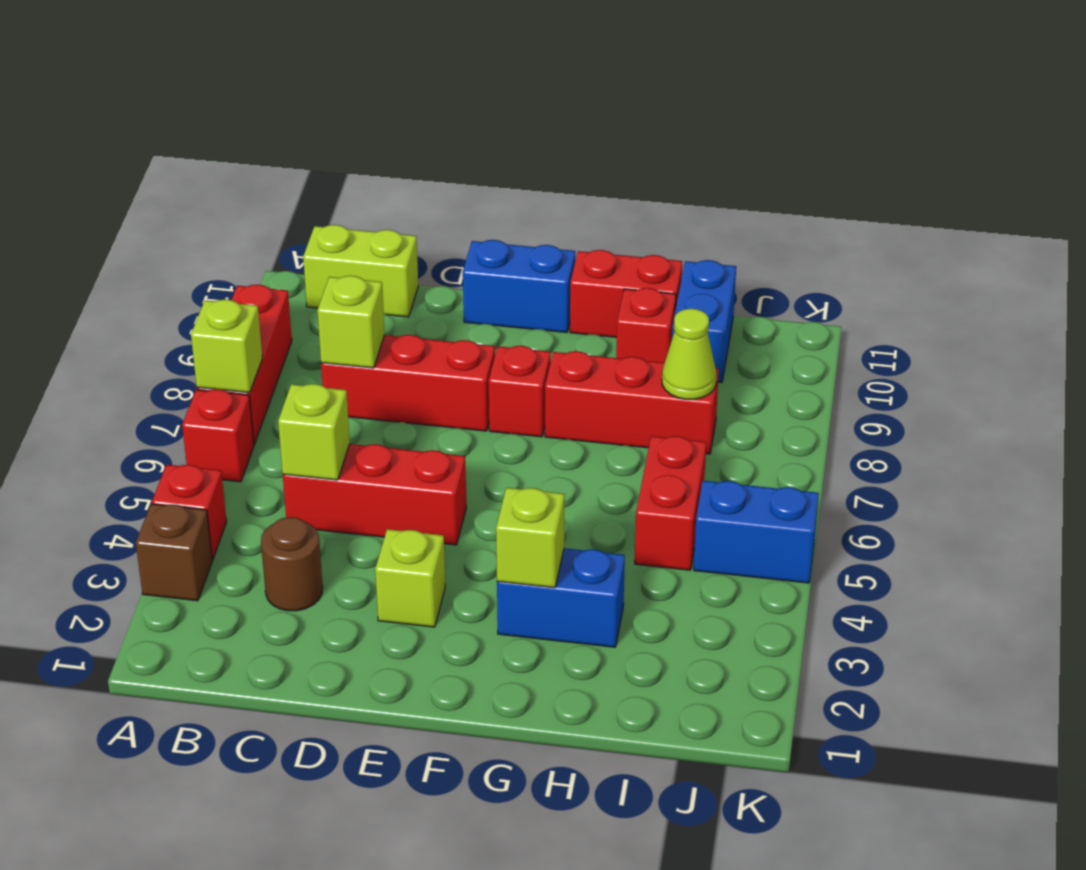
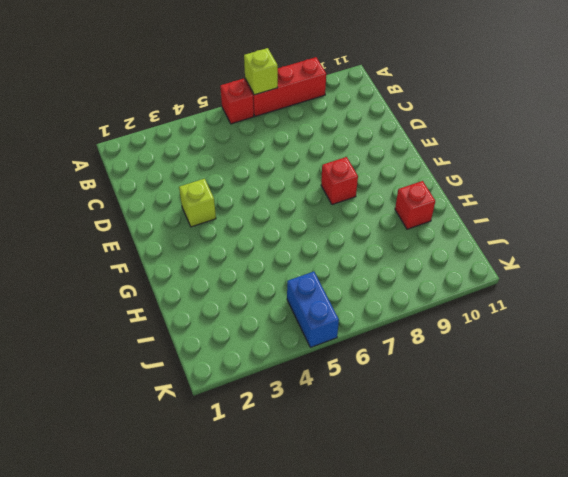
none -> brown brick A3 level 1
none -> red brick A4 level 1
none -> lime brick B11:C11 level 1

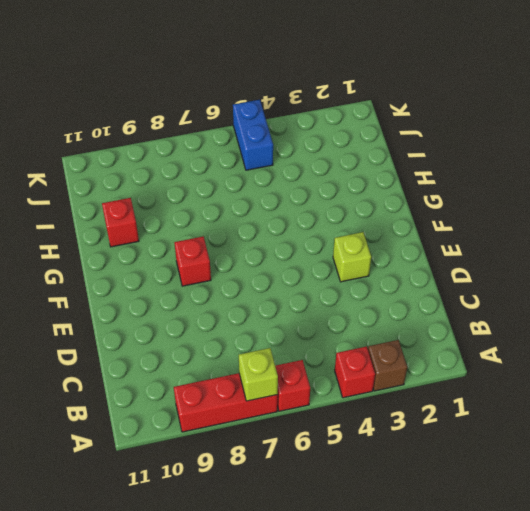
none -> lime brick B11:C11 level 1
none -> brown round brick C3 level 1
none -> red brick C5:E5 level 1

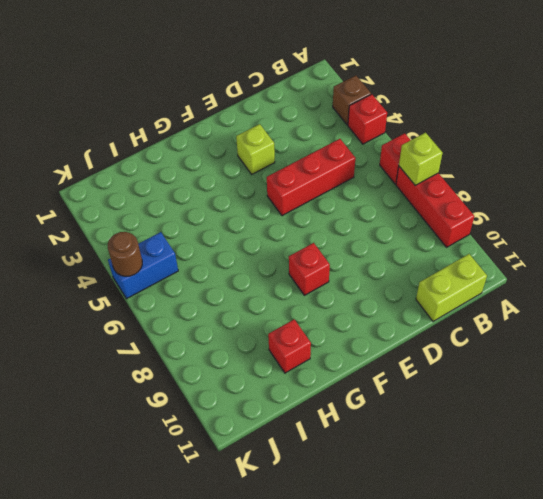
brown round brick K5 level 2 -> brown round brick C3 level 1
none -> red brick C8:E8 level 1
none -> blue brick E11:F11 level 1
none -> blue brick G3:H3 level 1

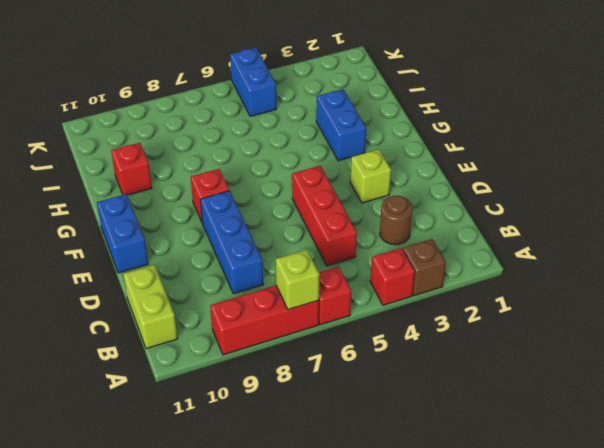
blue brick C8:E8 level 1 -> red brick C8:E8 level 1
none -> red brick G8:I8 level 1
none -> red brick G11:H11 level 1
none -> red brick I5:I6 level 1

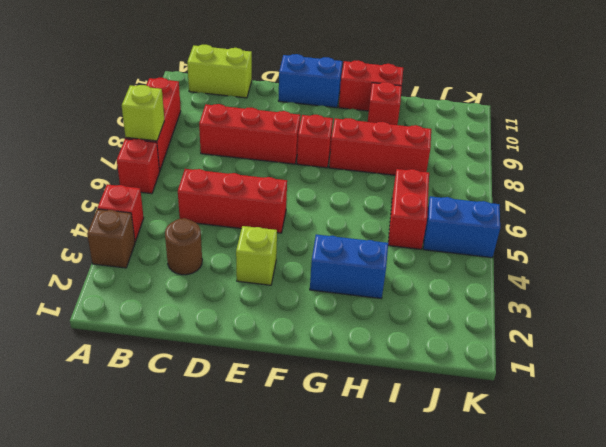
none -> blue brick I10:I11 level 1
none -> lime brick C5 level 2
none -> lime brick C8 level 2

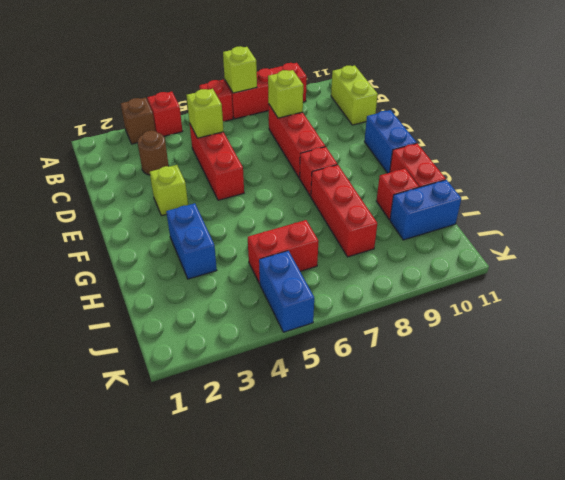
none -> lime brick G3 level 2
none -> lime cone I8 level 2

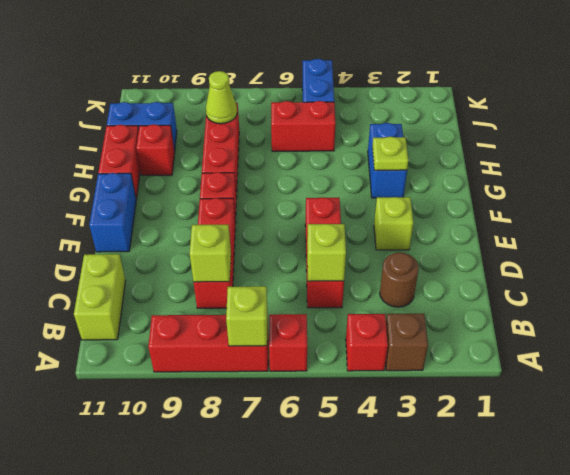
lime plate G3 level 2 -> lime brick G3 level 2

